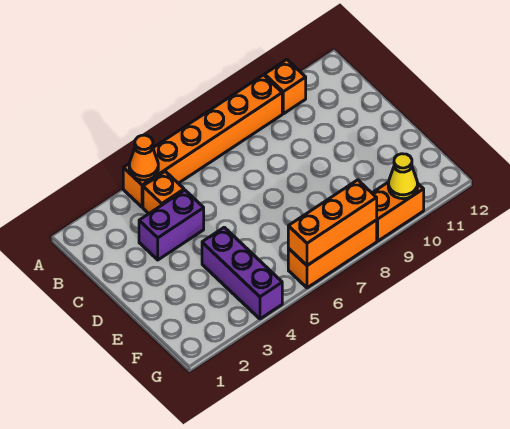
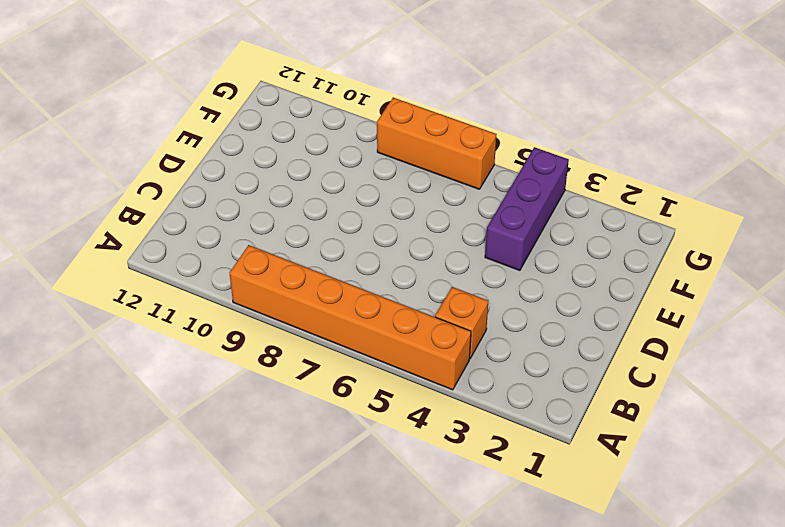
none -> orange brick A10 level 1
none -> purple brick C3:C4 level 1

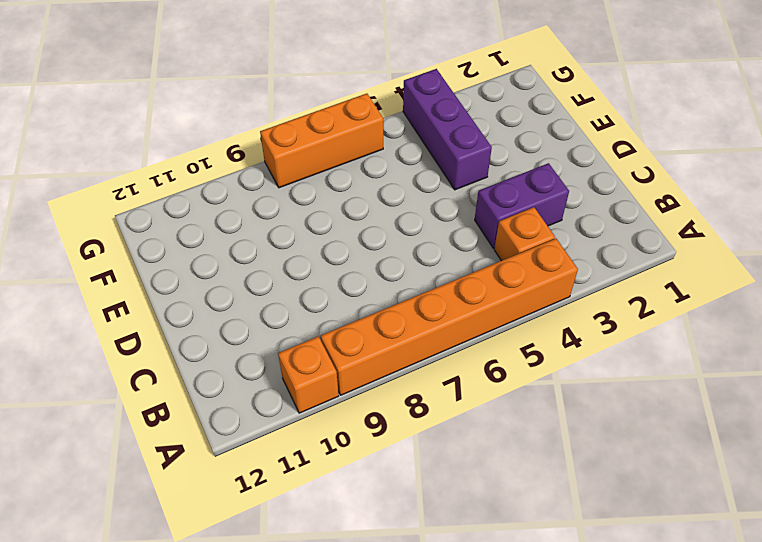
none -> orange brick G9:G10 level 1
none -> orange cone A4 level 2

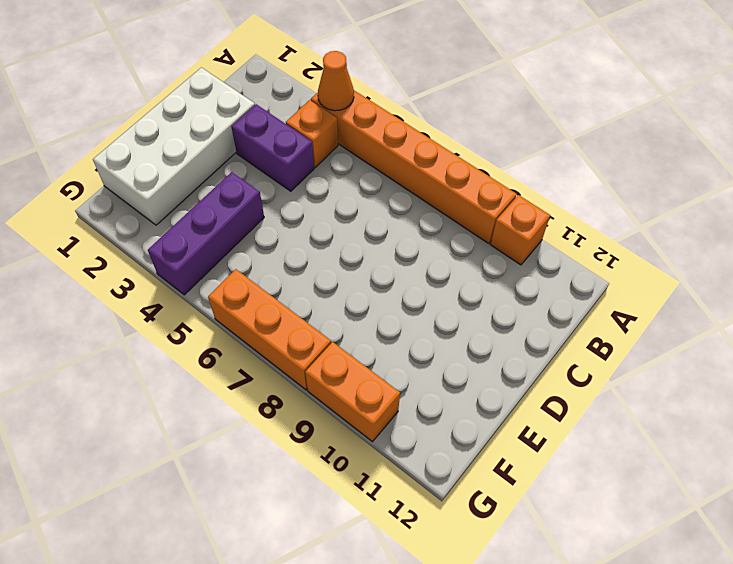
white brick C1:F2 level 1 -> none
none -> orange brick G6:G8 level 2
none -> yellow cone G10 level 2

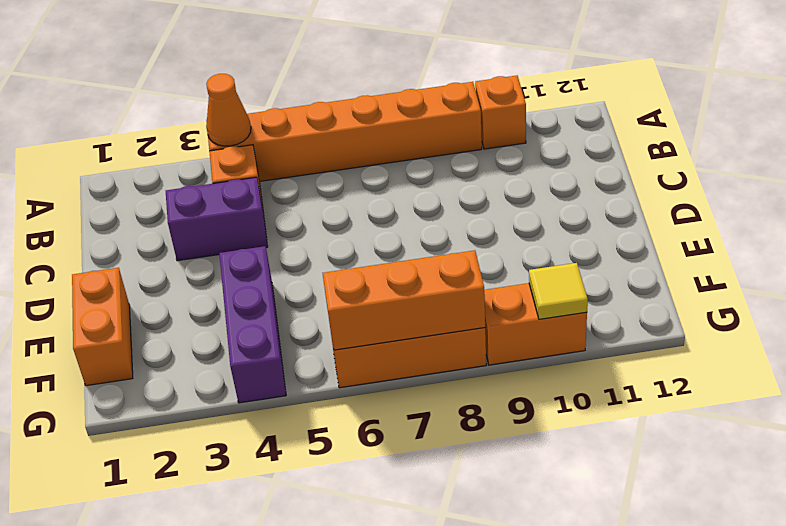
orange brick E1:F1 level 1 -> none
yellow tile G10 level 2 -> yellow cone G10 level 2

